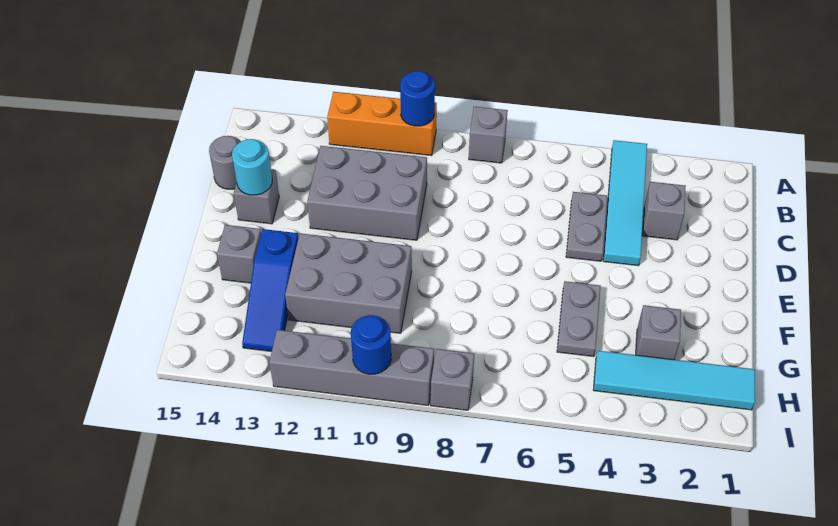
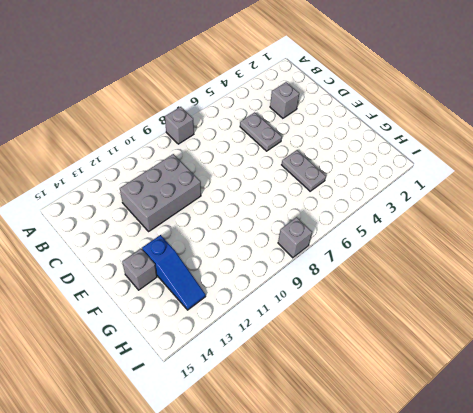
none -> cyan tile A4:D4 level 1
none -> orange brick A10:A12 level 1
none -> grey round brick C15 level 1

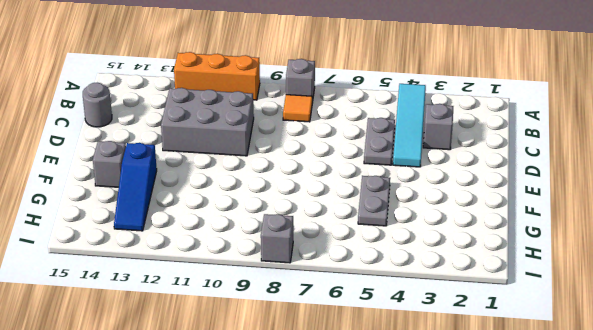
orange tile B8 level 1 -> none
none -> grey brick D14 level 1
none -> grey brick F10:G12 level 1
none -> grey brick G3 level 1

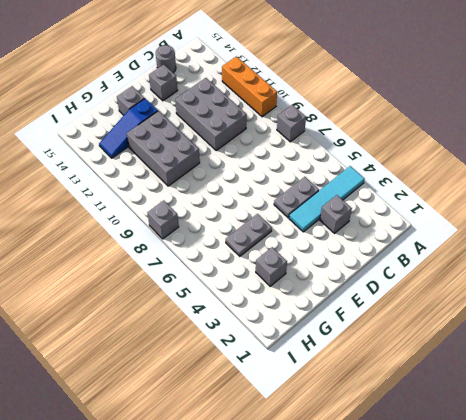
none -> cyan tile H1:H4 level 1
none -> grey brick I9:I12 level 1
none -> blue round brick A10 level 2

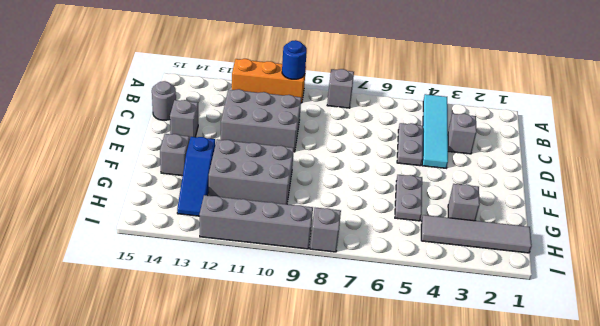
grey tile H1:H4 level 1 -> cyan tile H1:H4 level 1
none -> cyan round brick D14 level 2
none -> blue round brick I10 level 2

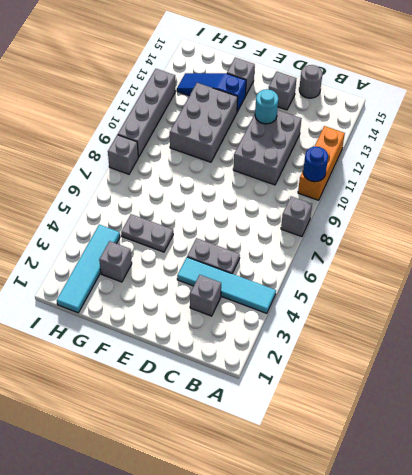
cyan round brick D12 level 2 -> cyan round brick D14 level 2
none -> blue round brick I10 level 2

